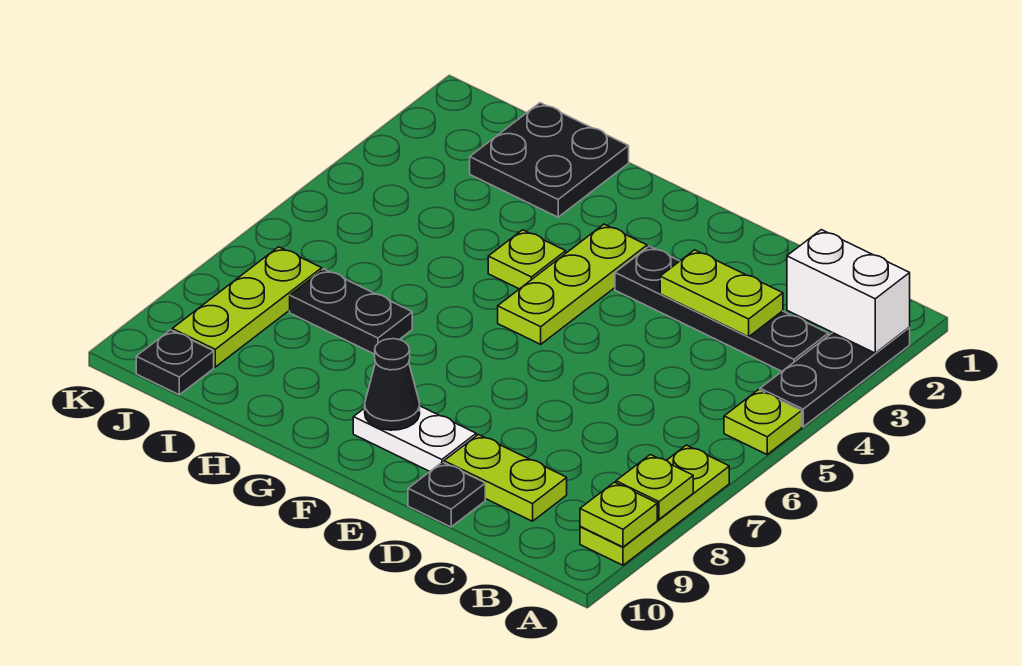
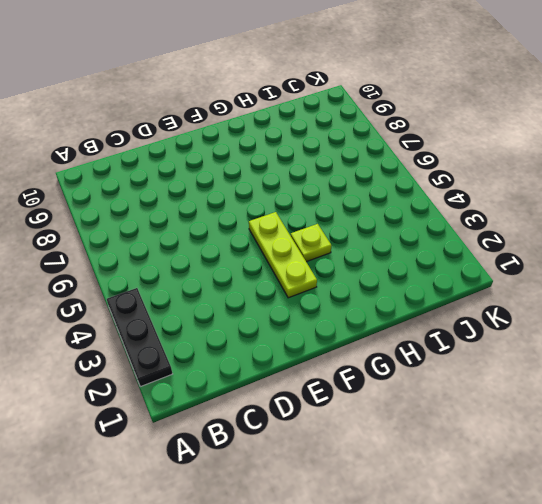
none -> lime plate A5 level 1
none -> lime plate A7:A9 level 1
none -> black plate B3:E3 level 1

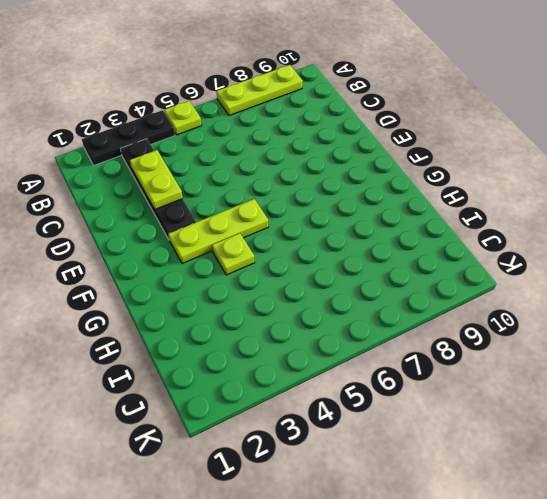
none -> lime plate C9:D9 level 1
none -> black plate D10 level 1
none -> white plate E9:F9 level 1

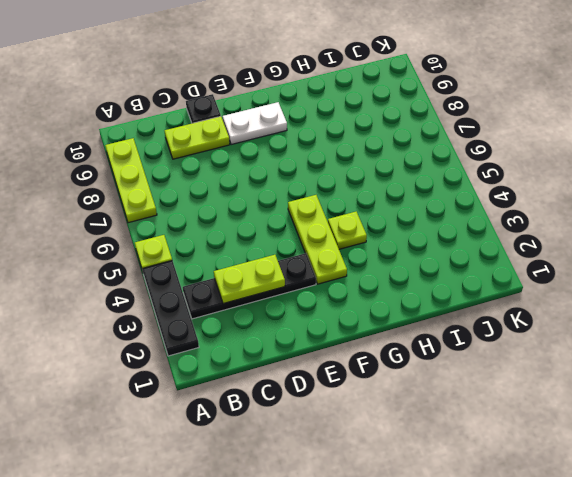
none -> black plate H1:I2 level 1
none -> black plate H7:I7 level 1
none -> lime plate J7:J9 level 1

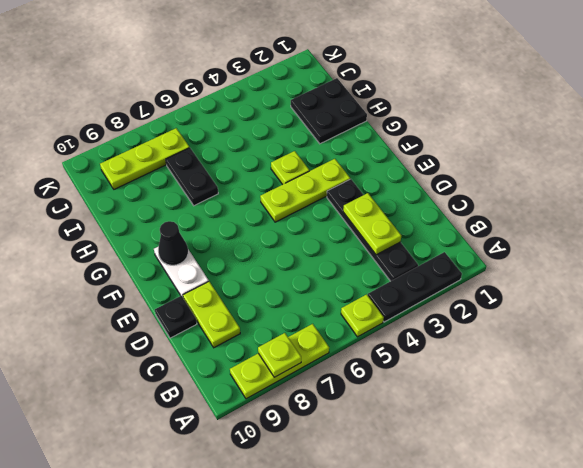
none -> black plate J10 level 1
none -> white brick A2:B2 level 2
none -> lime plate A9 level 2

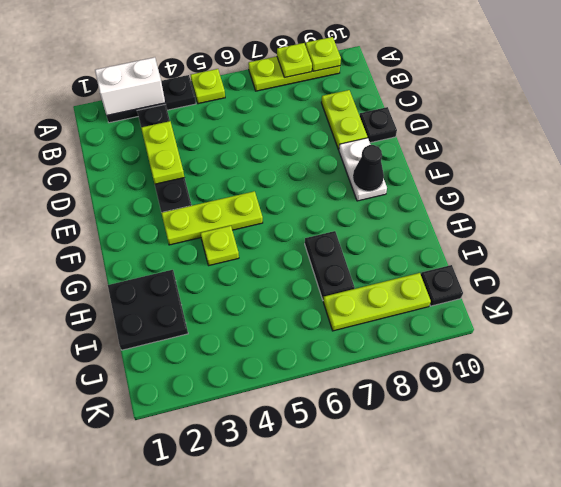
white brick A2:A3 level 2 -> white brick A2:B2 level 2

